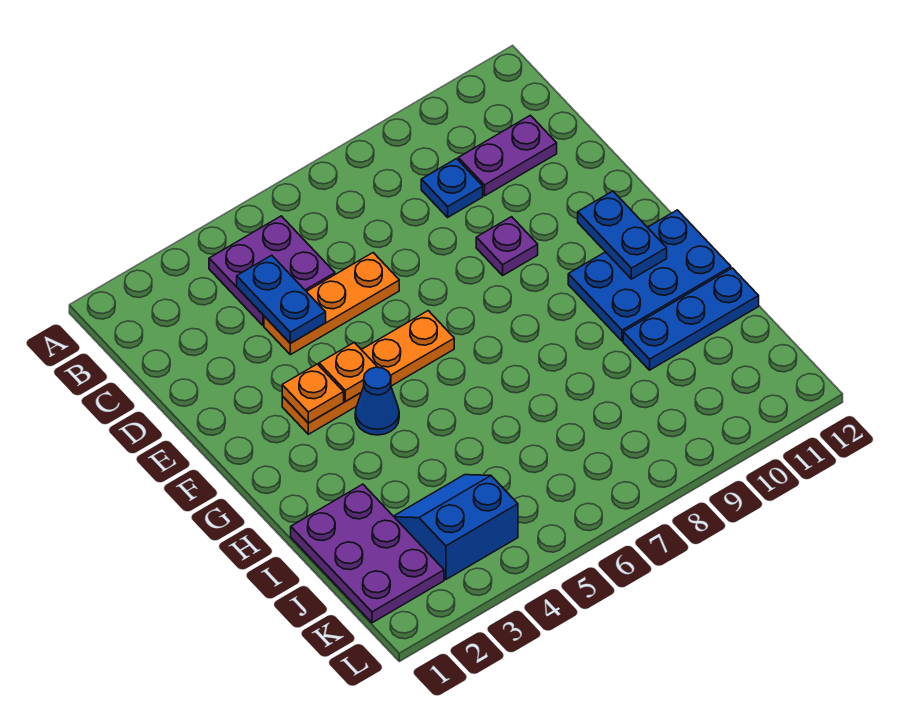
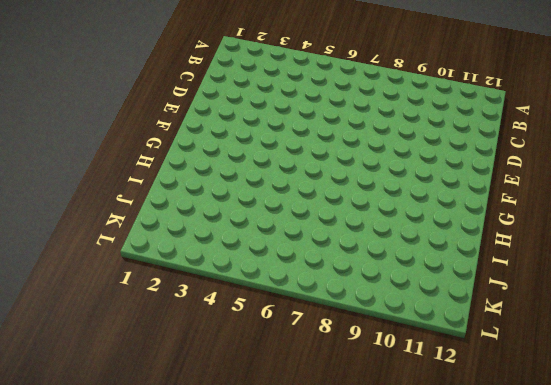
none -> purple plate B4:C5 level 1
none -> blue plate C9 level 1
none -> purple plate C10:C11 level 1

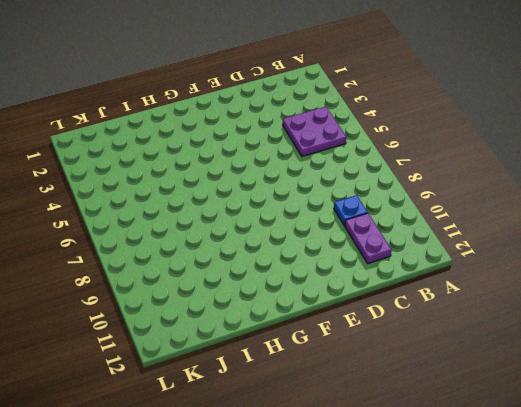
none -> orange plate D4:D6 level 1
none -> purple plate E9 level 1
none -> orange plate F3:F6 level 1

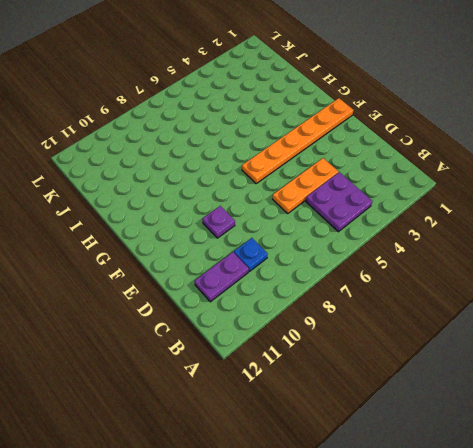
orange plate F1:F6 level 1 -> orange plate F3:F6 level 1
none -> blue cone G4 level 1
none -> blue plate G10:H12 level 1
none -> purple plate I1:K2 level 1

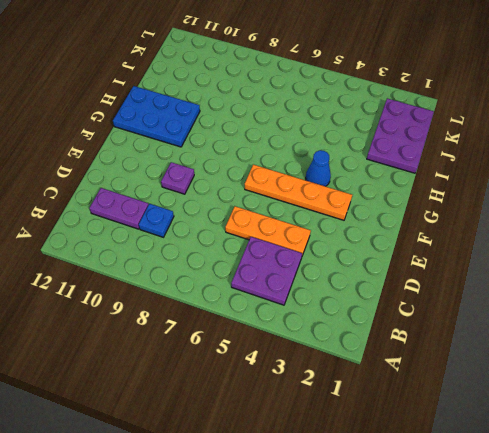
none -> blue plate I10:I12 level 1
none -> blue slope J3:K4 level 1 top K
none -> blue plate C4:D4 level 2

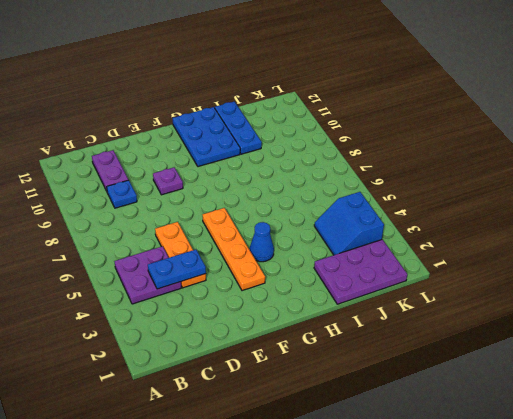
none -> orange plate F3 level 2
none -> orange plate F4 level 2
none -> blue plate F11:G11 level 2

